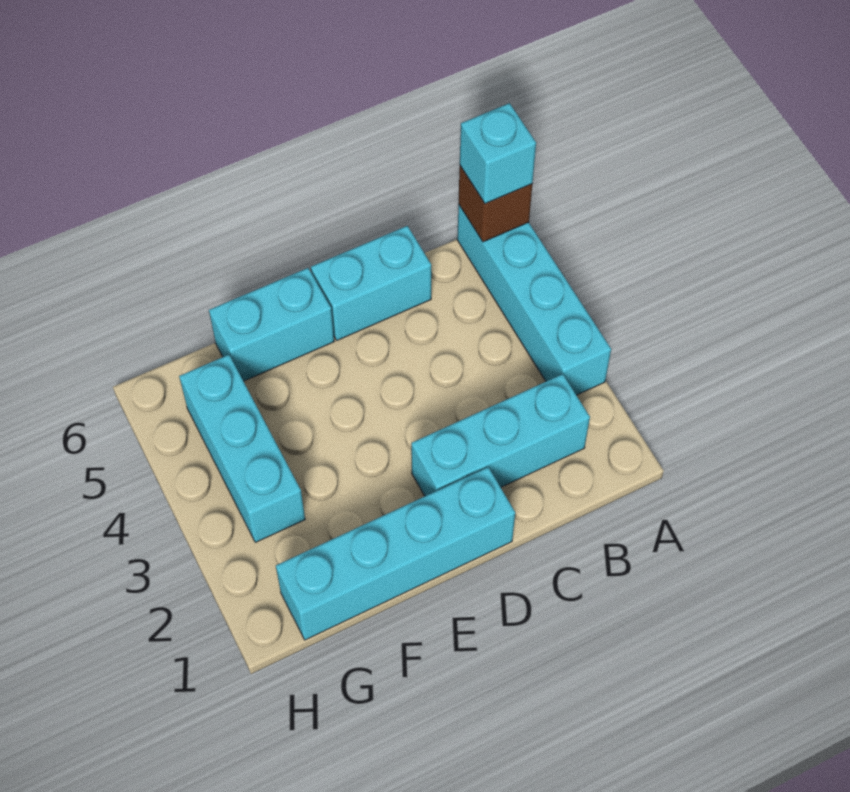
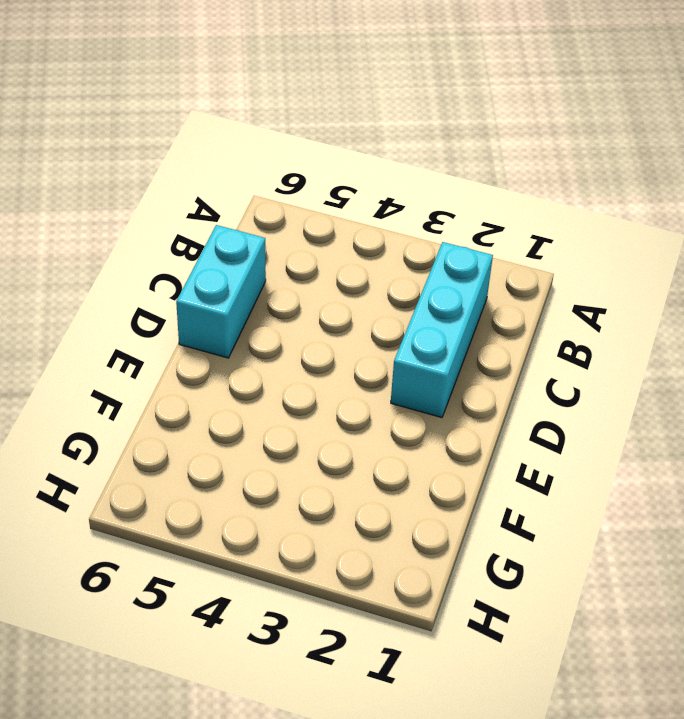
none -> cyan brick A3:A6 level 1
none -> cyan brick D1:G1 level 1

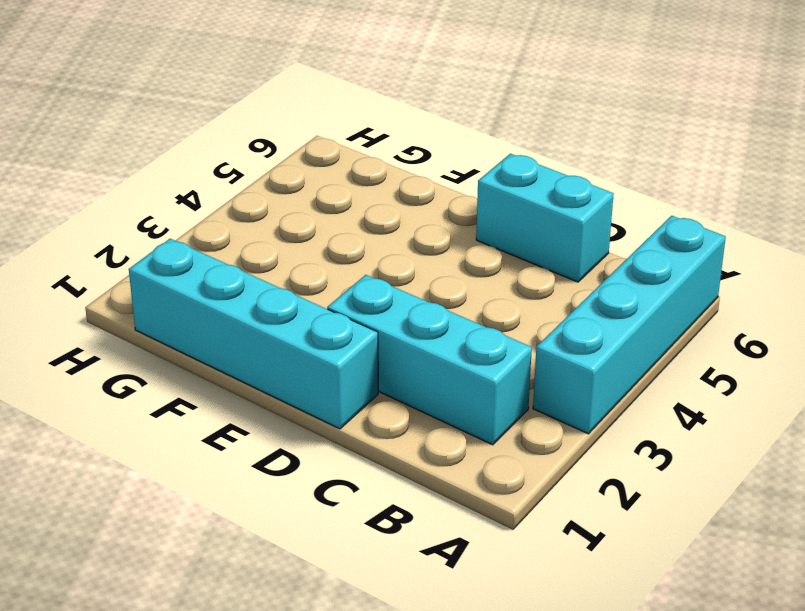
none -> cyan brick E6:F6 level 1
none -> cyan brick G3:G5 level 1

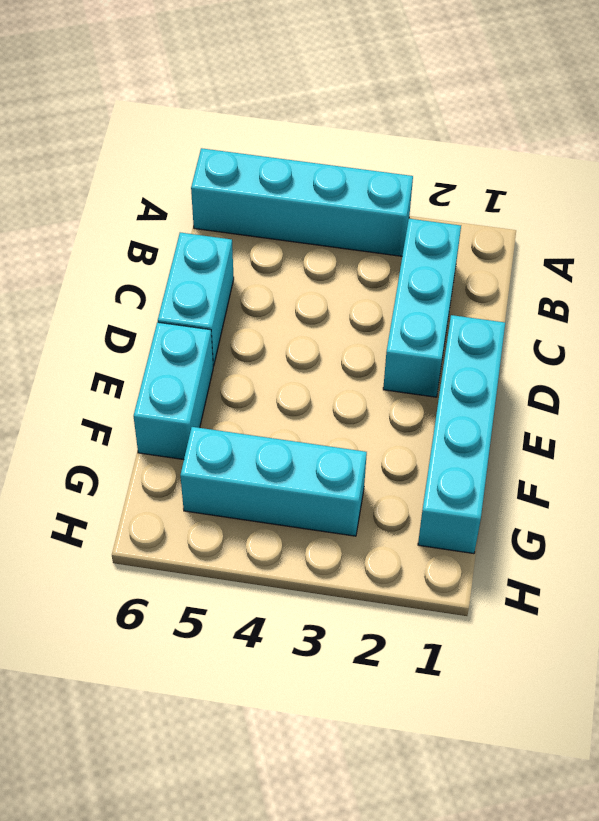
none -> brown brick A6 level 2
none -> cyan brick A6 level 3

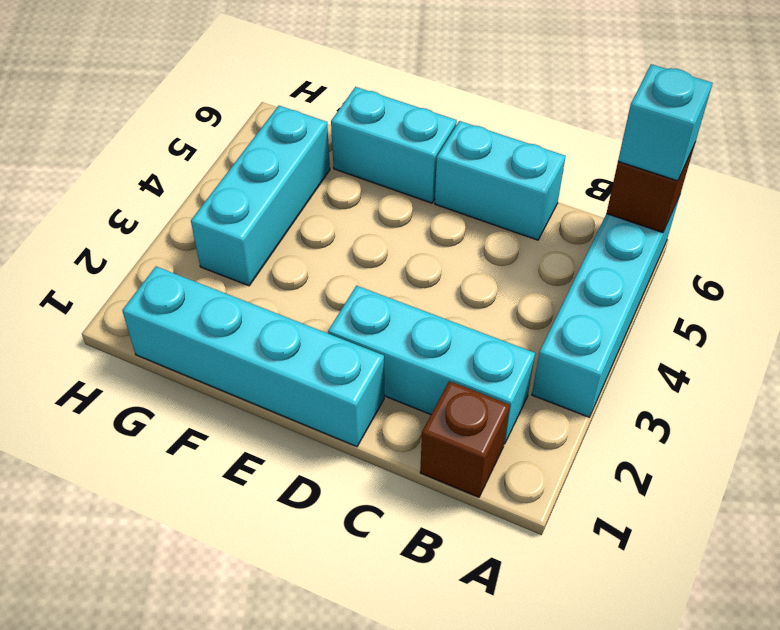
brown brick B1 level 1 -> none

